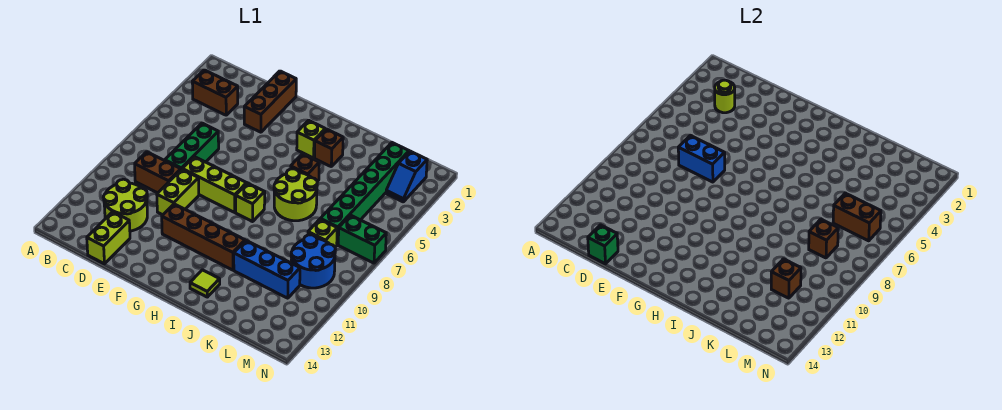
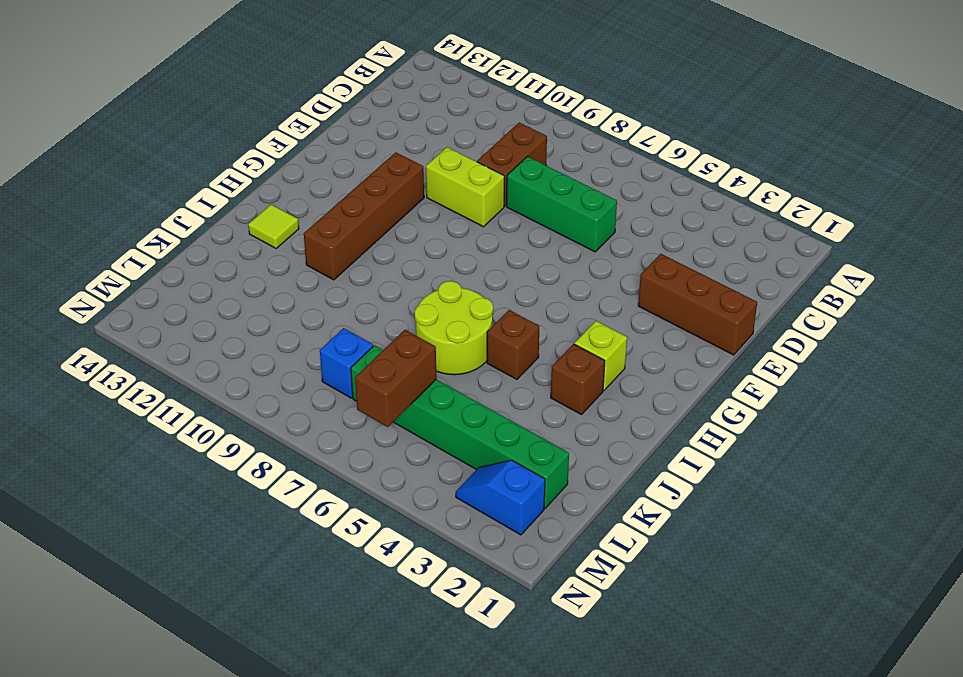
blue brick L8 level 1 -> lime brick L8 level 1
none -> brown brick B3:C3 level 1
none -> lime round brick C11:D12 level 1
none -> lime brick D13:D14 level 1

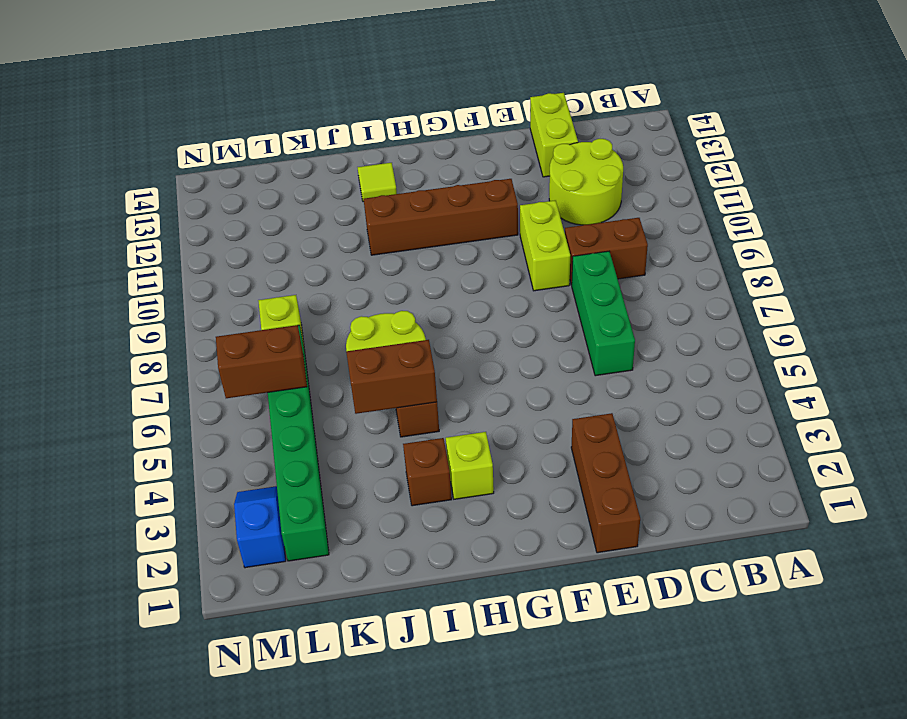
brown brick I5:J5 level 2 -> brown brick B3:C3 level 1
none -> lime brick E8:G8 level 1
none -> lime brick H8 level 1
none -> blue brick J11:L11 level 1

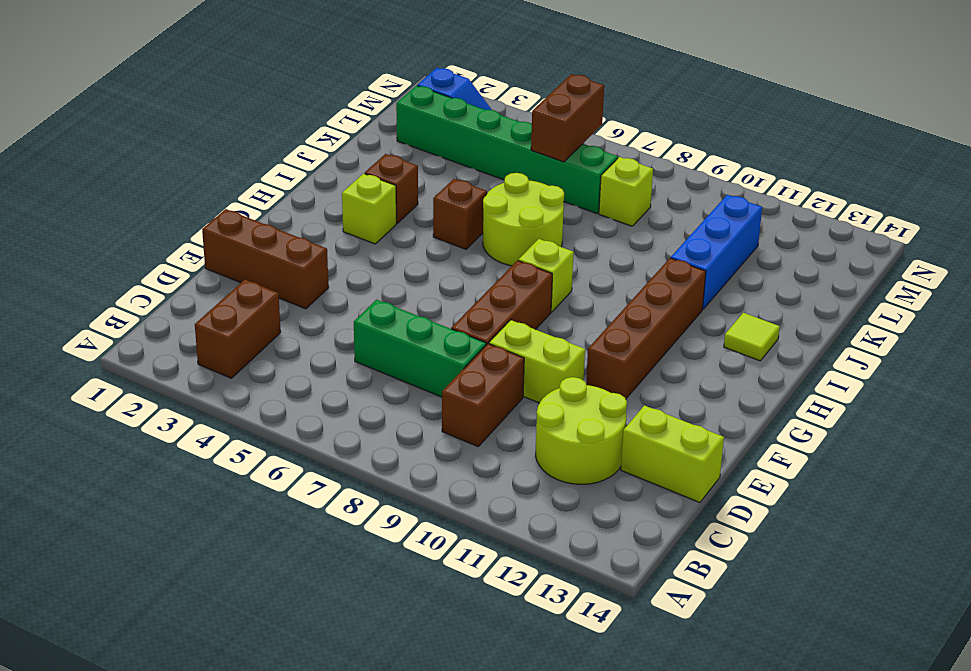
brown brick E8:G8 level 1 -> lime brick E8:G8 level 1
none -> blue round brick L9:M10 level 1
none -> green brick M7:N7 level 1
none -> lime round brick C3 level 2

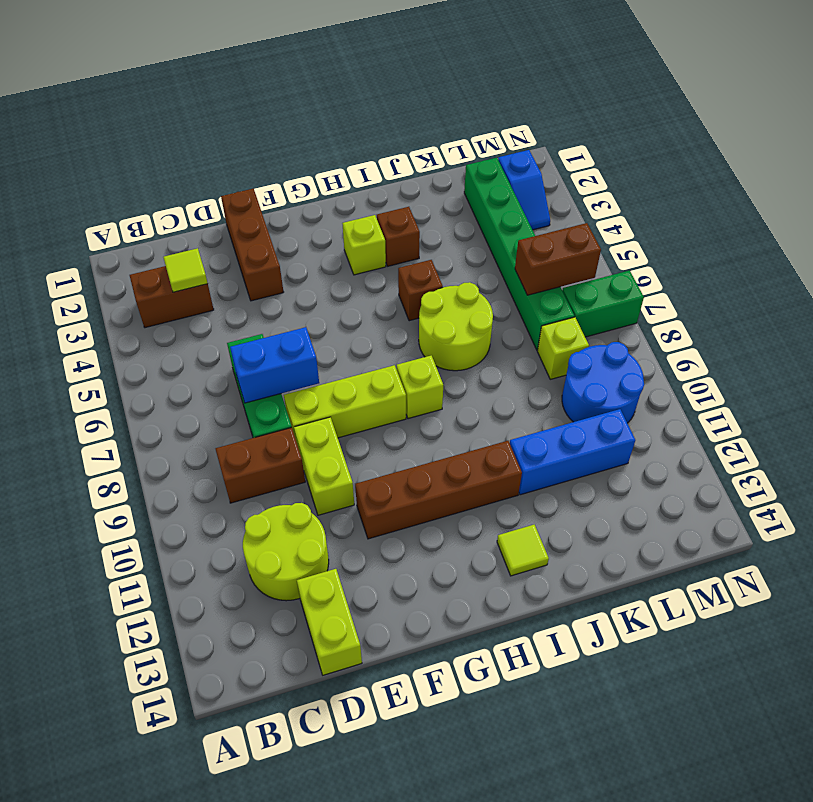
lime tile C3 level 2 -> lime round brick C3 level 2
none -> green brick D14 level 2
none -> brown brick L8 level 2
none -> brown brick L11 level 2

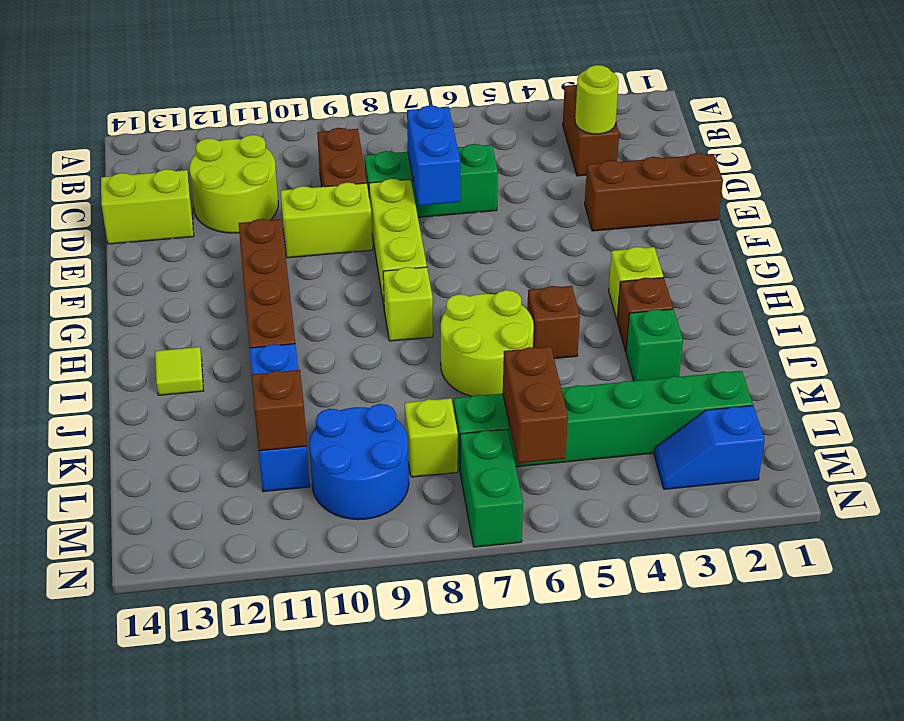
green brick J3 level 1 -> green brick D14 level 2
none -> brown brick L8 level 2

